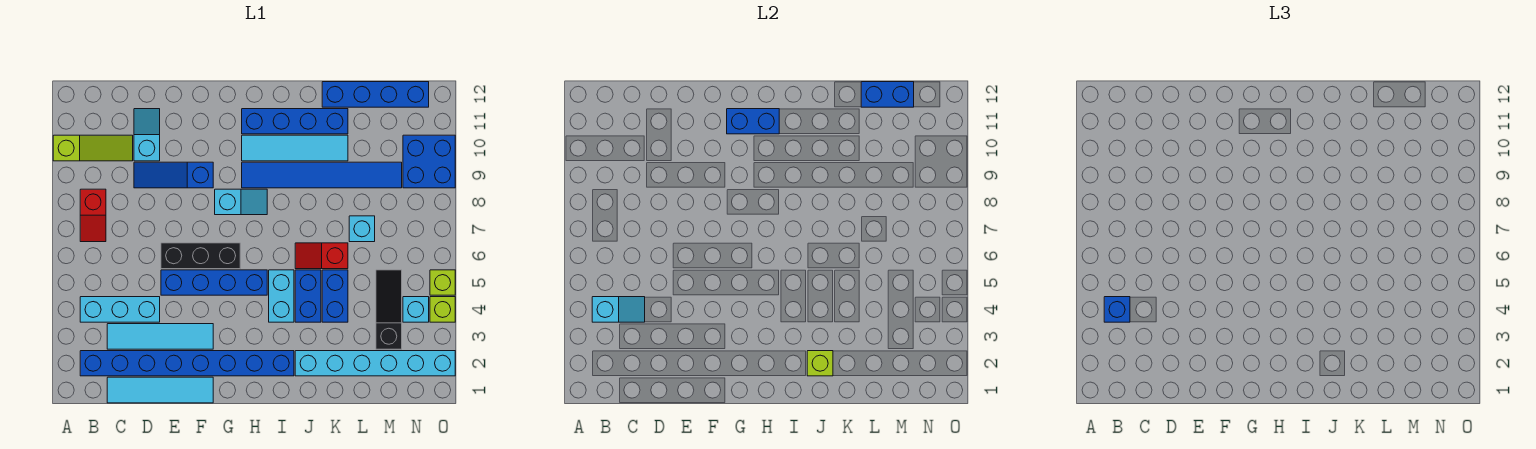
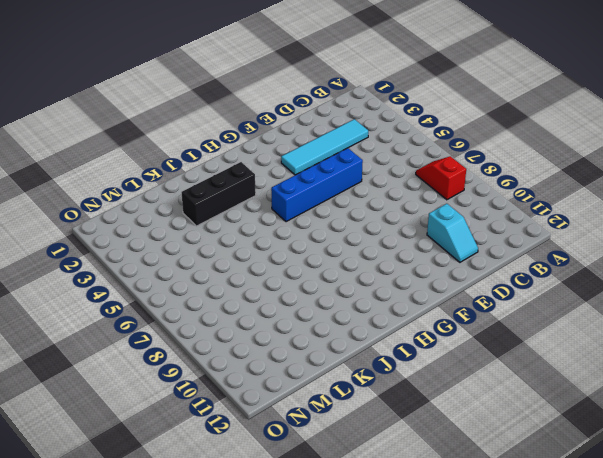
black brick I3:K3 level 1 -> black brick E6:G6 level 1
none -> lime slope A10:C10 level 1 top A
none -> blue brick B2:I2 level 1
none -> cyan brick B4:D4 level 1
none -> cyan tile C1:F1 level 1

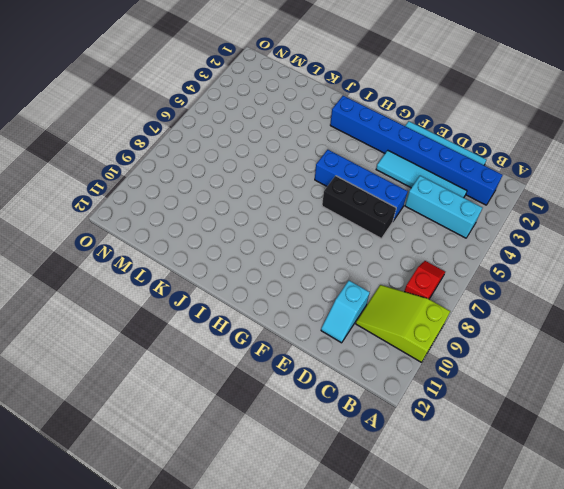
lime slope A9:C10 level 1 top A -> lime slope A10:C10 level 1 top A
none -> blue slope D9:F9 level 1 top F
none -> cyan slope G8:H8 level 1 top G
none -> blue tile H9:M9 level 1
none -> cyan tile H10:K10 level 1

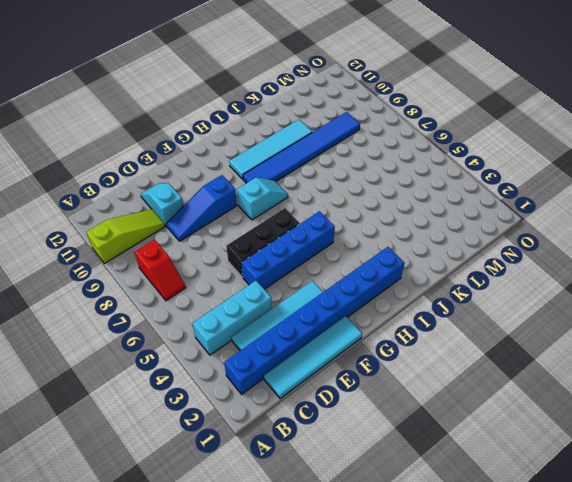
none -> blue brick H11:K11 level 1
none -> cyan brick I4:I5 level 1
none -> cyan brick J2:O2 level 1
none -> blue brick J4:J5 level 1

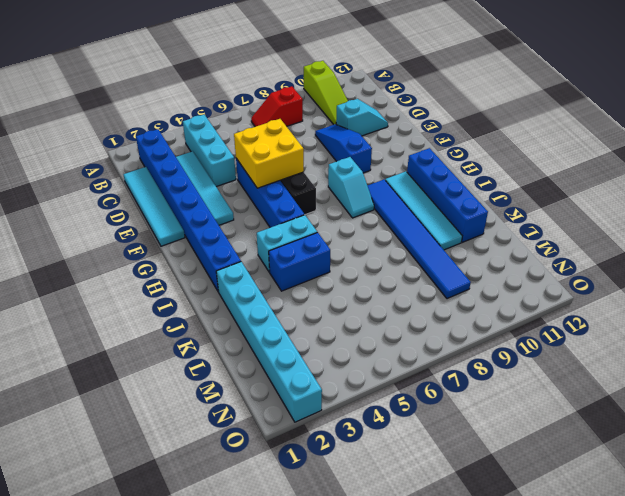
yellow brick E5:F6 level 2 -> none
none -> red slope J6:K6 level 1 top K
none -> blue brick K4:K5 level 1
none -> blue brick K12:N12 level 1
none -> cyan brick L7 level 1

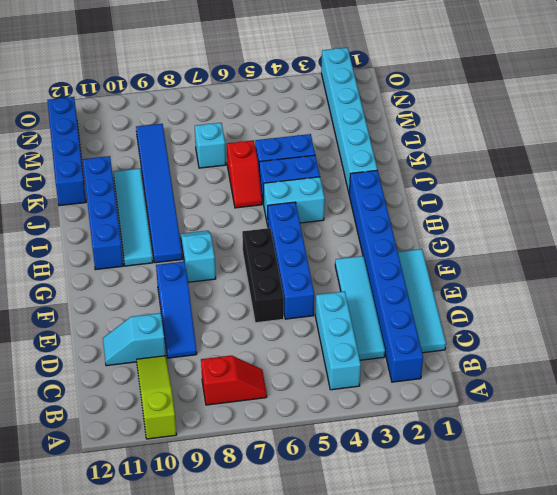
none -> black slope M3:M5 level 1 top 3
none -> cyan brick N4 level 1
none -> blue brick N9:O10 level 1
none -> lime brick O4 level 1

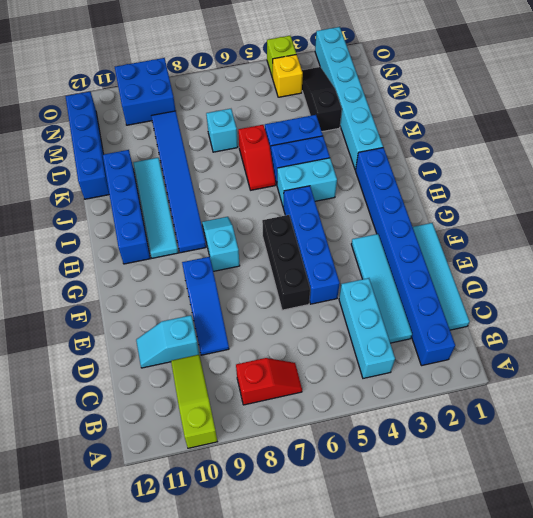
black slope L3:N3 level 1 top L -> black slope M3:M5 level 1 top 3
yellow brick N4 level 1 -> cyan brick N4 level 1
none -> lime brick O5 level 1
none -> cyan slope B4:C4 level 2 top B
none -> blue brick G11:H11 level 2
none -> lime brick J2 level 2

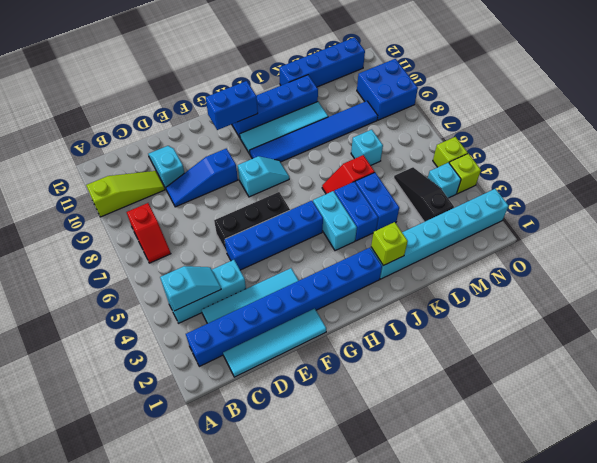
none -> blue brick L12:M12 level 2
none -> blue brick B4 level 3

